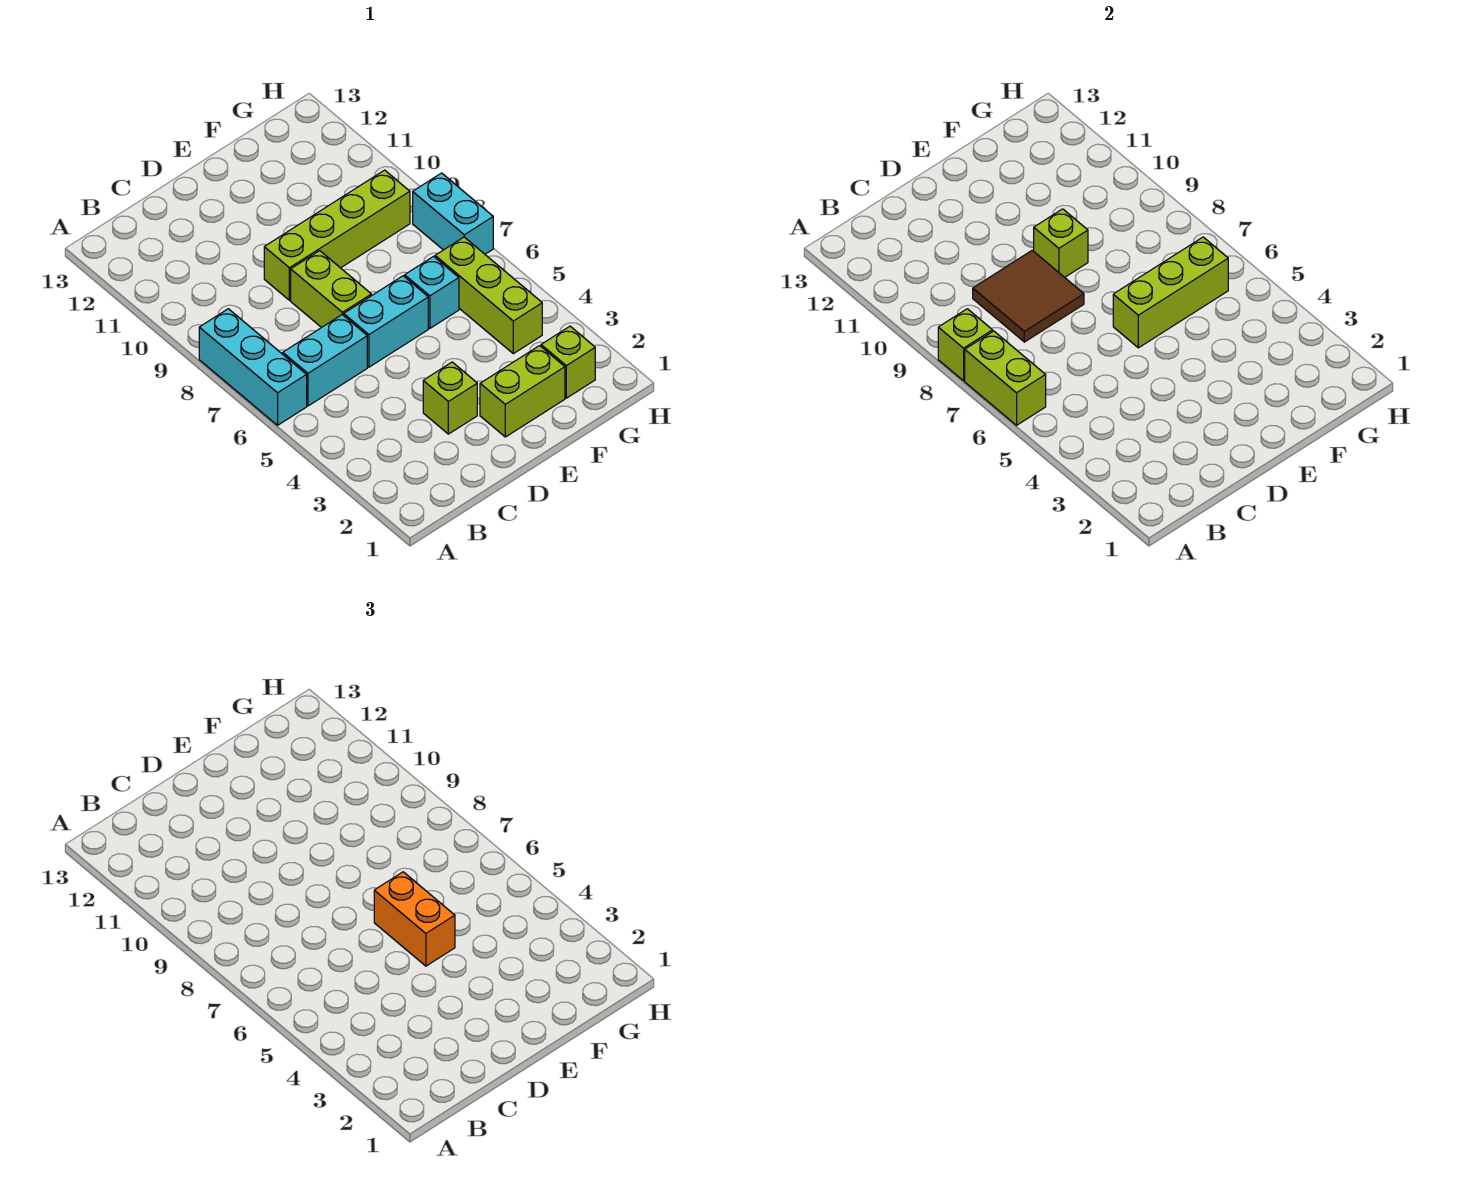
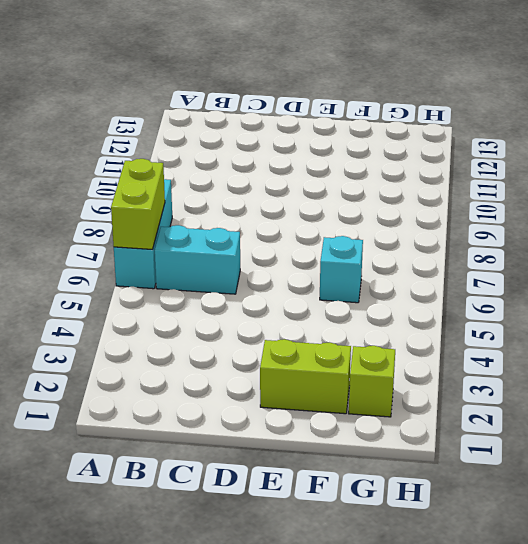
none -> lime brick D3 level 1
none -> cyan brick D6:E6 level 1
none -> lime brick D7:D8 level 1

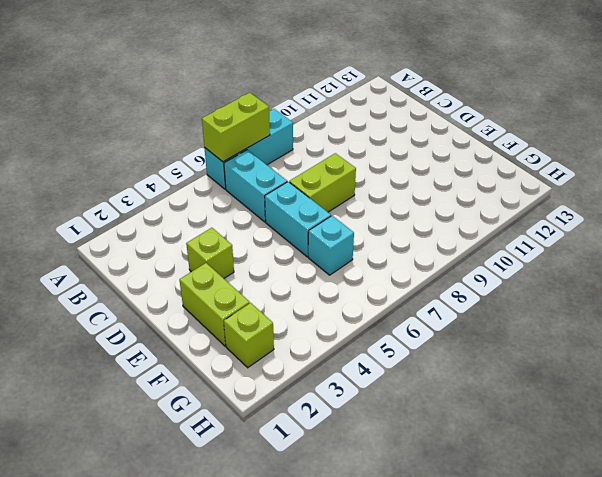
none -> lime brick D9:G9 level 1
none -> lime brick G4:G6 level 1
none -> cyan brick H7:H8 level 1

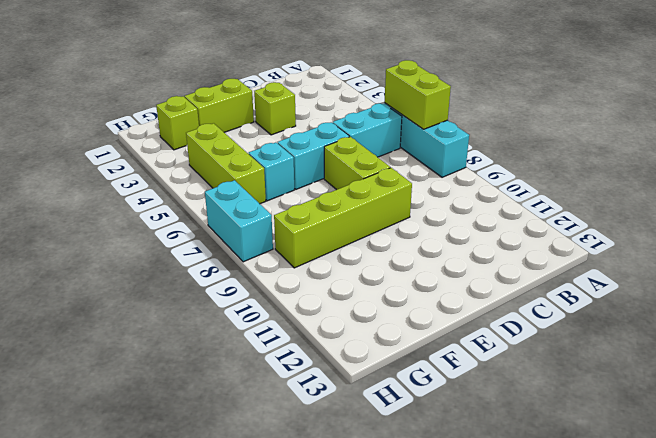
none -> lime brick A8 level 2
none -> brown tile C8:D9 level 2
none -> lime brick E6:G6 level 2

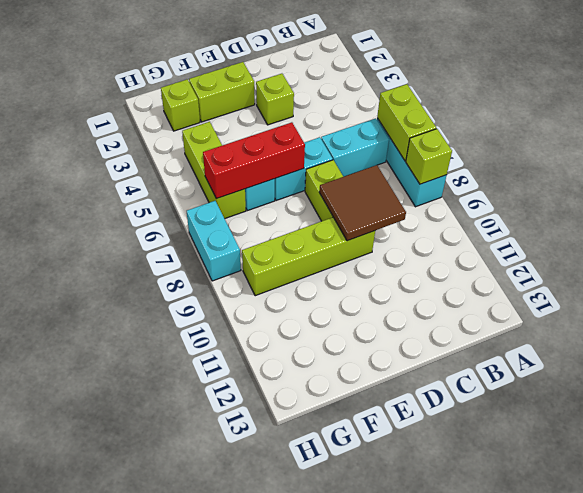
red brick E6:G6 level 2 -> lime brick E6:G6 level 2
none -> lime brick E9 level 2
none -> orange brick E5:E6 level 3

